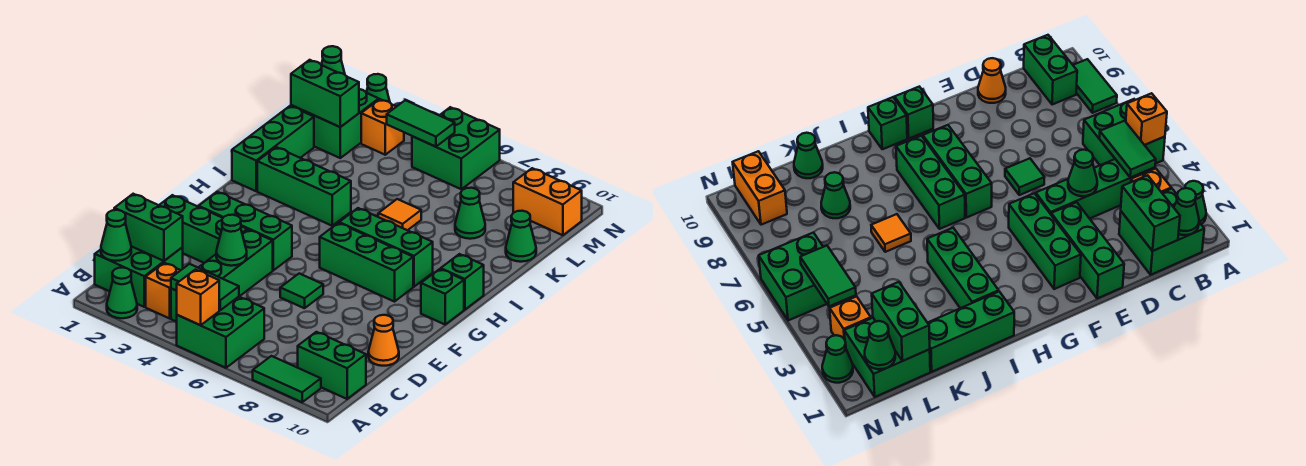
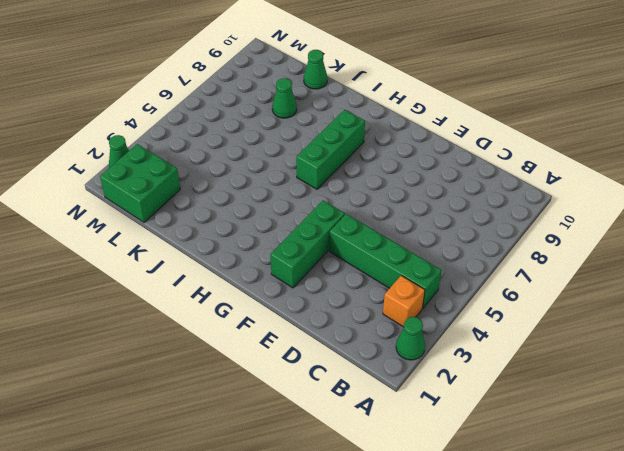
none -> green brick A5:B6 level 1
none -> green tile A8:A9 level 1
none -> green brick B1:C2 level 1
none -> green brick B9:B10 level 1

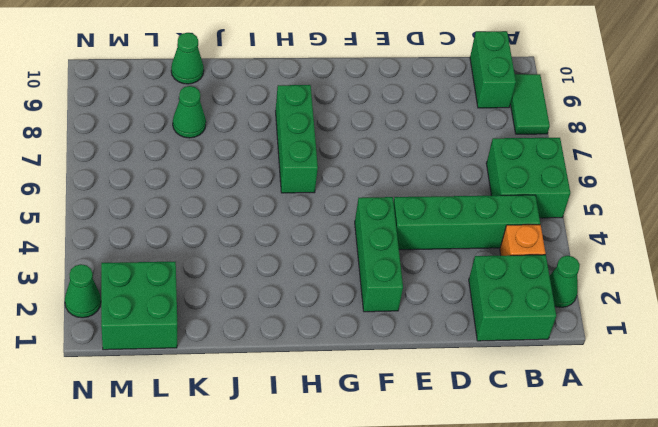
none -> orange cone D10 level 1
none -> green brick E1:E3 level 1
none -> green tile E6 level 1
none -> green brick G6:G8 level 1

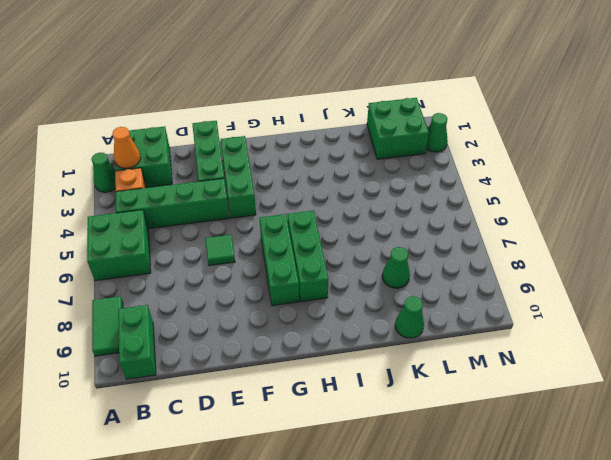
orange cone B2 level 2 -> orange cone D10 level 1
none -> green brick G10 level 1
none -> green brick H10 level 1
none -> green brick I1:K1 level 1
none -> green brick I2:I4 level 1

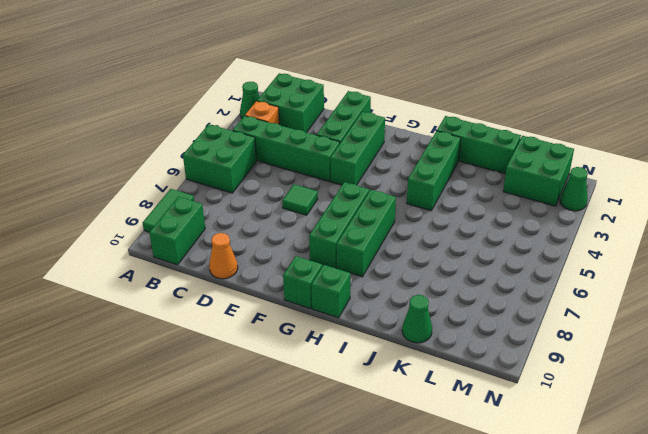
none -> orange tile J6 level 1
none -> green cone K8 level 1
none -> orange brick M3 level 1
none -> green brick M5:N6 level 1

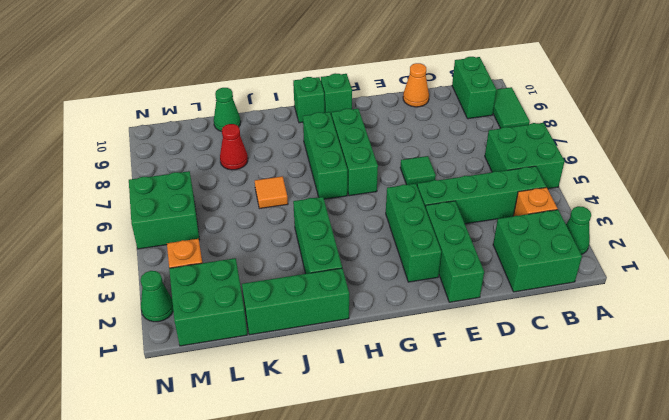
red cone K8 level 1 -> green cone K8 level 1
none -> orange brick M9:M10 level 1
none -> orange brick A5 level 2
none -> green cone B1 level 2
none -> green tile B4:B5 level 2

